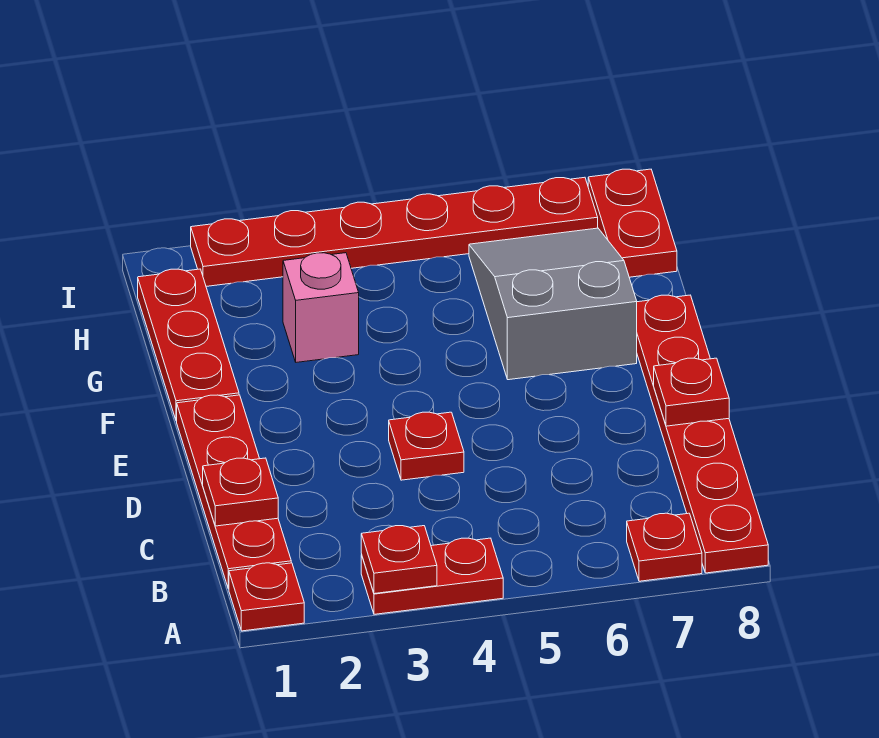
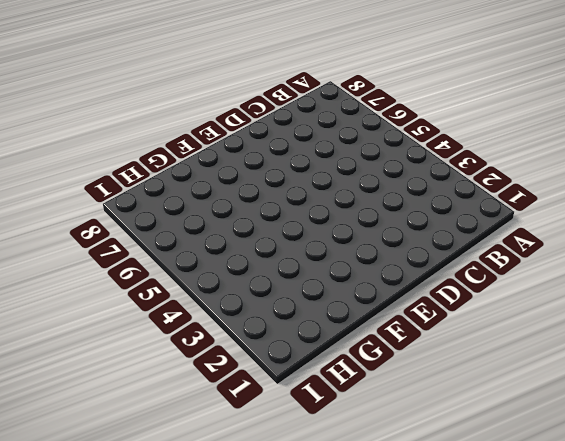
none -> red plate A1 level 1
none -> red plate A3:A4 level 1
none -> red plate A7 level 1

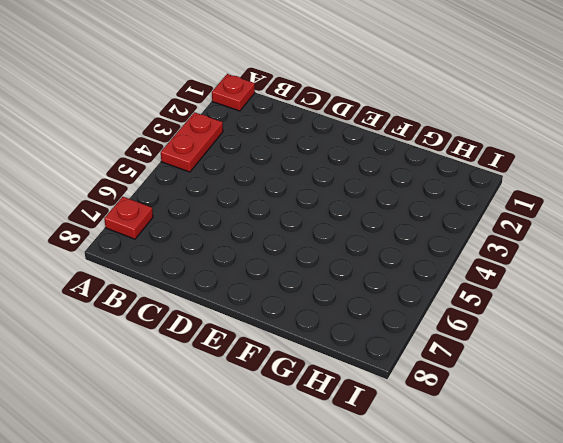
none -> red plate A8:F8 level 1
none -> red plate B1:E1 level 1
none -> red plate D4 level 1

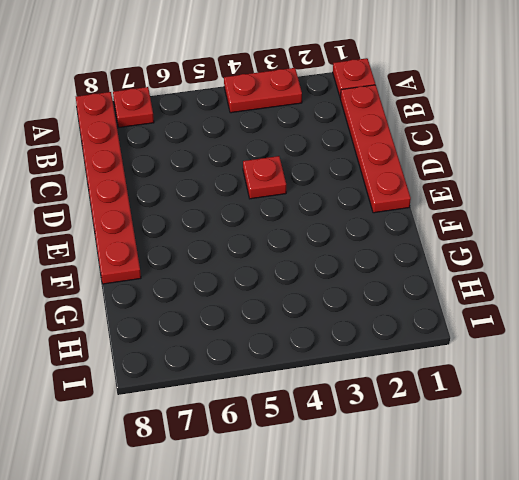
none -> red plate F1:H1 level 1
none -> grey slope F6:H7 level 1 top F
none -> pink brick G3 level 1

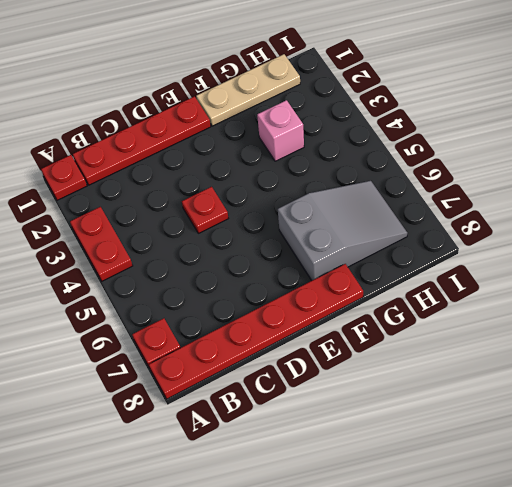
tan plate F1:H1 level 1 -> red plate F1:H1 level 1
none -> red plate H8:I8 level 1
none -> red plate I2:I7 level 1
none -> red plate A3 level 2

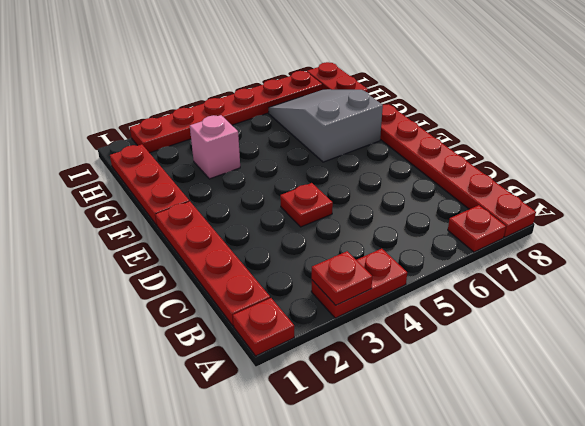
none -> red plate C1 level 2
none -> red plate D8 level 2

